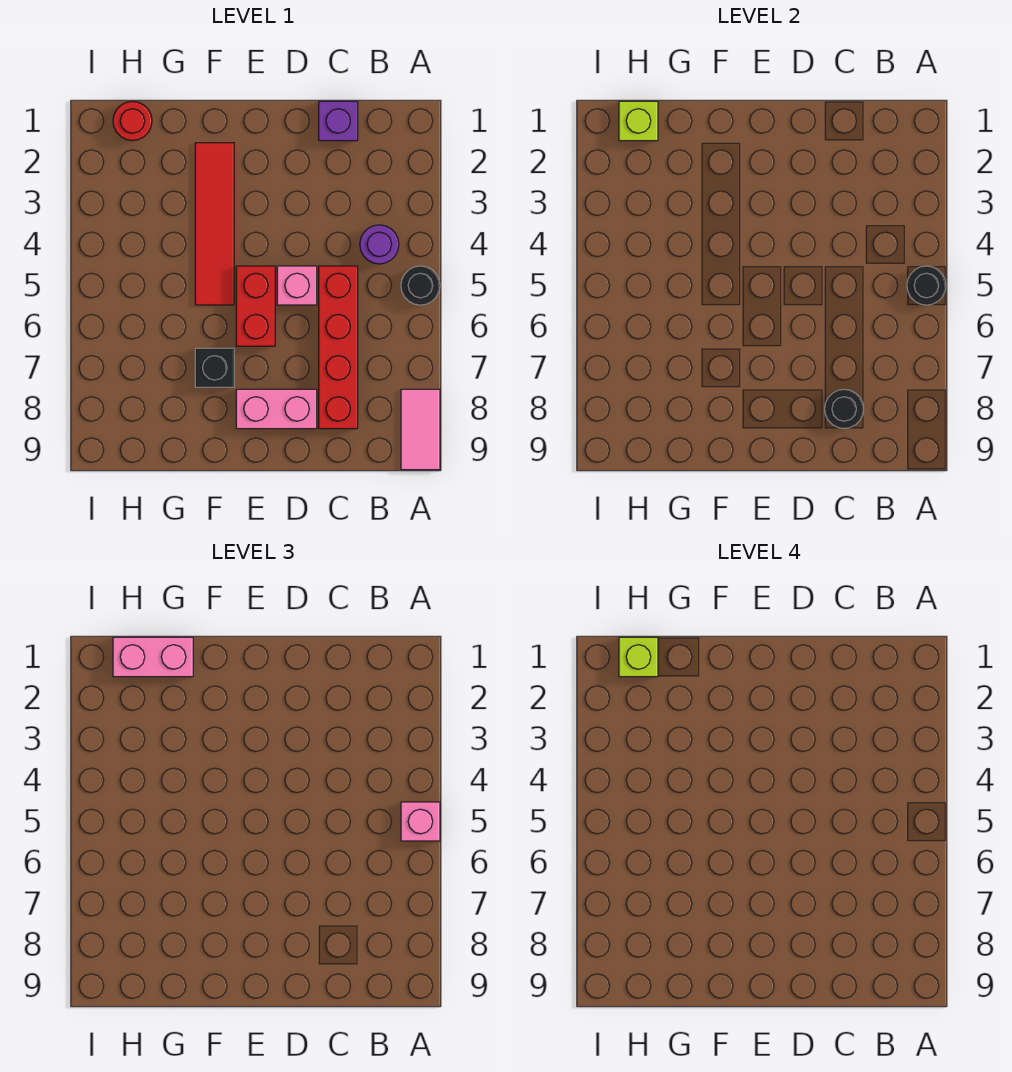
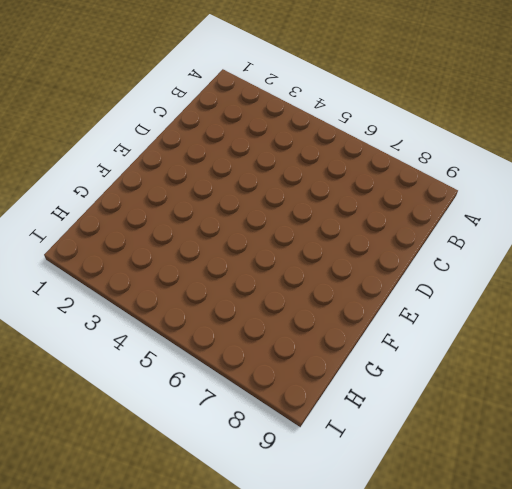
none -> black round brick A5 level 1
none -> pink tile A8:A9 level 1
none -> purple round brick B4 level 1

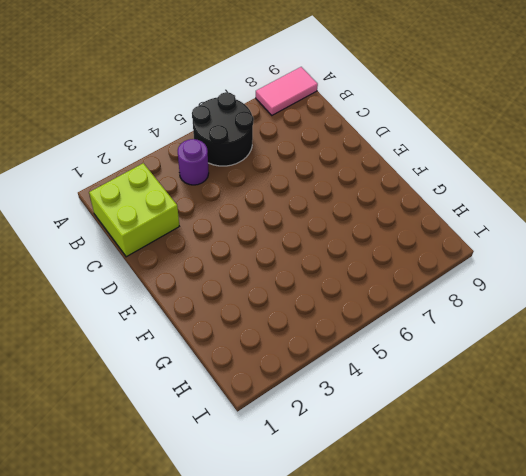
black round brick A5:B6 level 1 -> black round brick A5 level 1
lime brick B1:C2 level 1 -> purple brick C1 level 1
none -> red brick C5:C8 level 1
none -> pink brick D5 level 1
none -> pink brick D8:E8 level 1

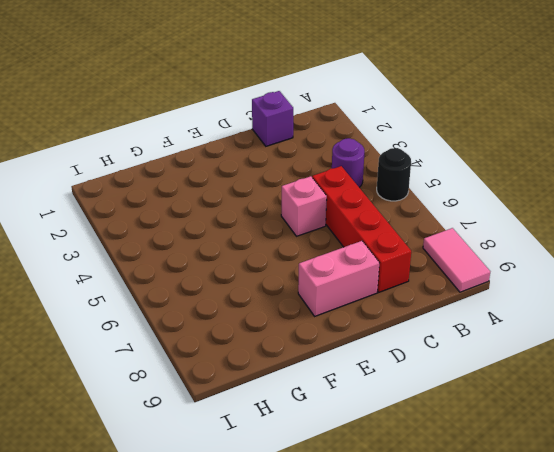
none -> red brick E5:E6 level 1
none -> red tile F2:F5 level 1
none -> black brick F7 level 1

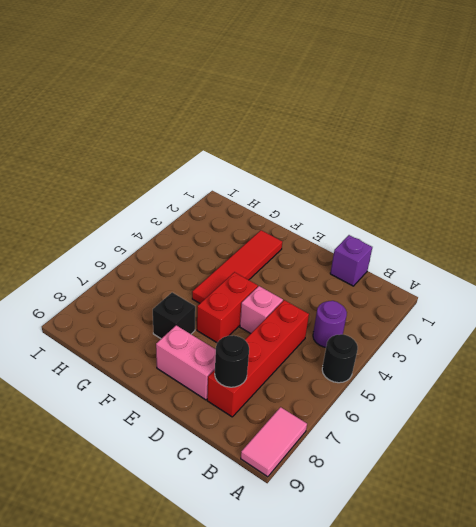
none -> red round brick H1 level 1
none -> black round brick A5 level 2
none -> lime brick H1 level 2

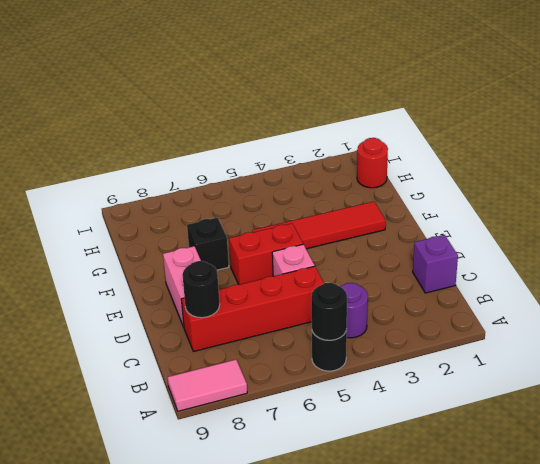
none -> lime brick H1 level 2
none -> pink brick A5 level 3
none -> pink brick G1:H1 level 3

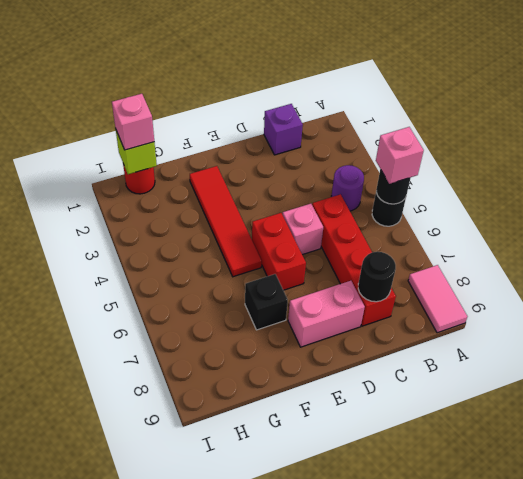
pink brick H1 level 3 -> pink brick G1:H1 level 3
none -> lime brick H1 level 4

